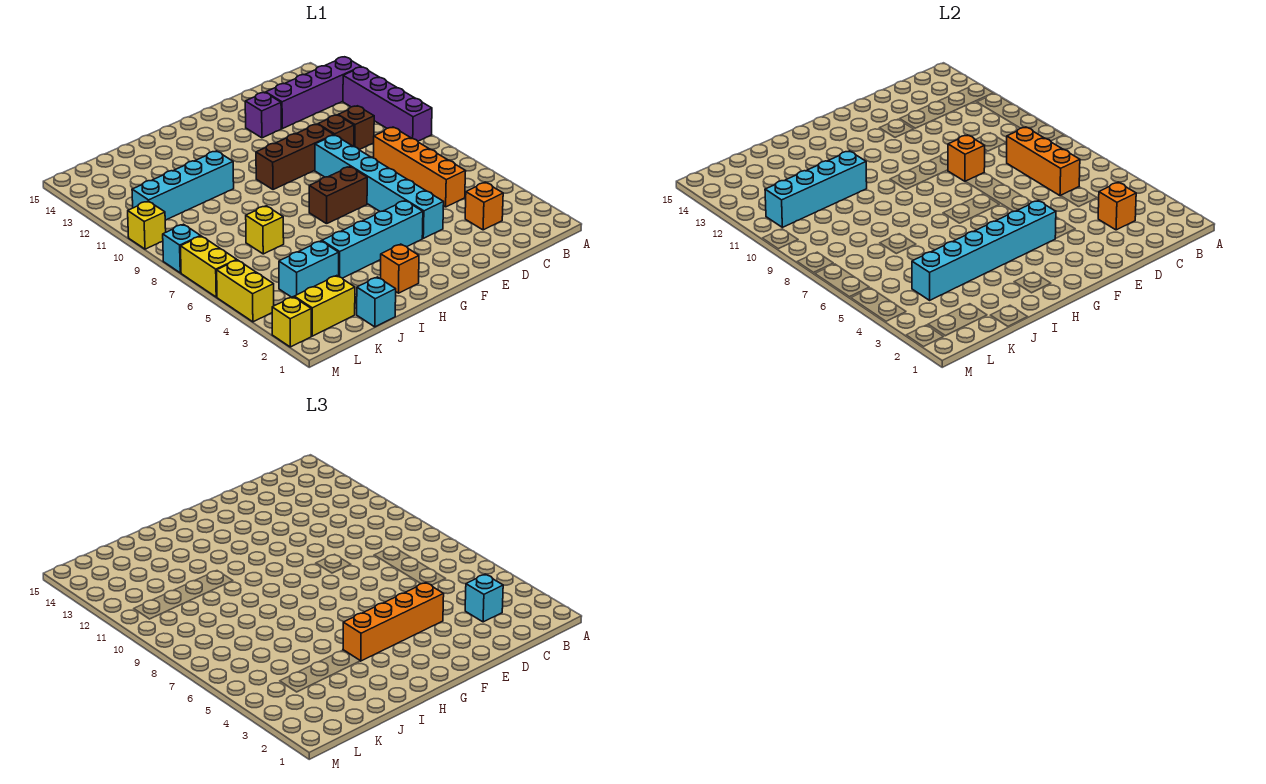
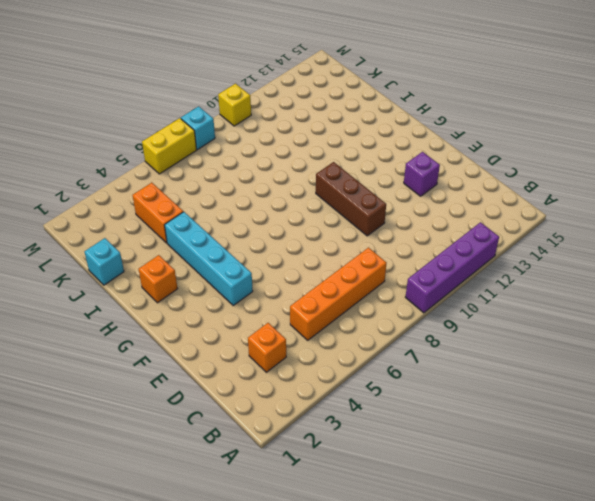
orange brick J4:K4 level 1 -> cyan brick J4:K4 level 1
none -> purple brick A13:D13 level 1
none -> brown brick C10 level 1
none -> brown brick D10 level 1

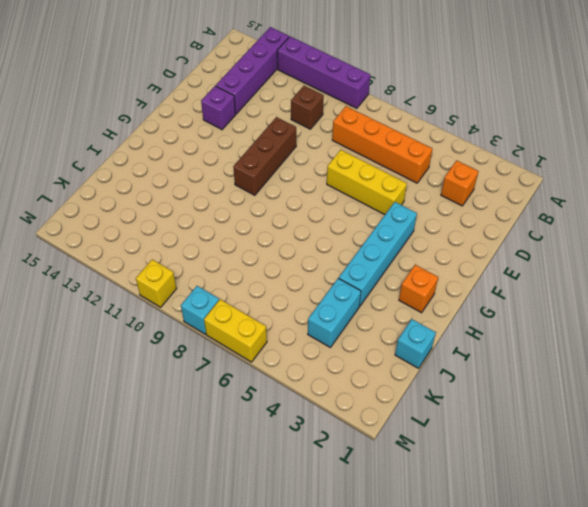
yellow brick E5:E7 level 1 -> cyan brick E4:E9 level 1
none -> brown brick D10 level 1
none -> brown brick F7:G7 level 1
none -> cyan brick I11:L11 level 1

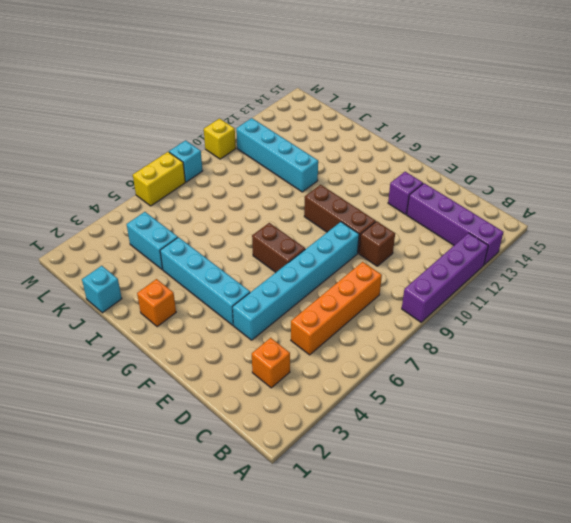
none -> brown brick C10 level 1
none -> yellow brick J7 level 1
none -> yellow brick K2:L2 level 1

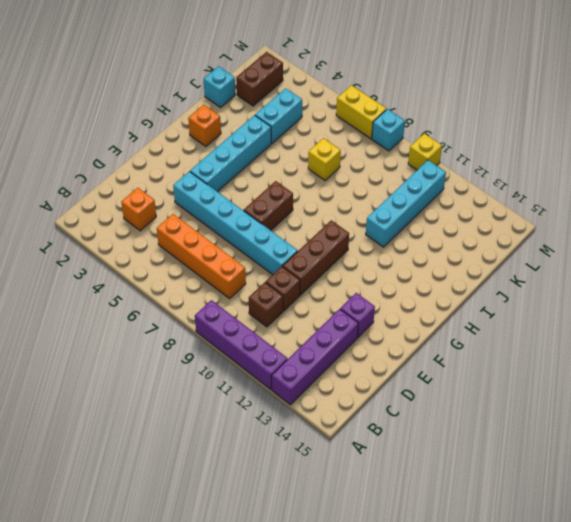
brown brick K2:L2 level 1 -> yellow brick K2:L2 level 1
none -> yellow brick M2 level 1
none -> yellow brick M4:M5 level 1
none -> orange brick C3 level 2

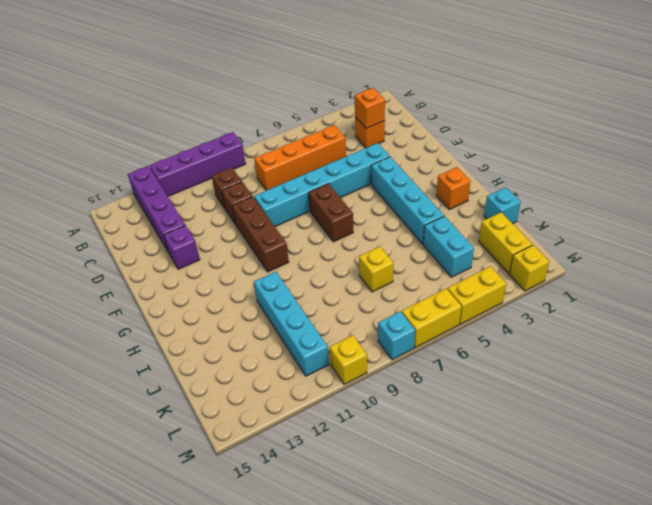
none -> orange brick C6:C8 level 2
none -> orange brick E9 level 2
none -> cyan brick F4:K4 level 2

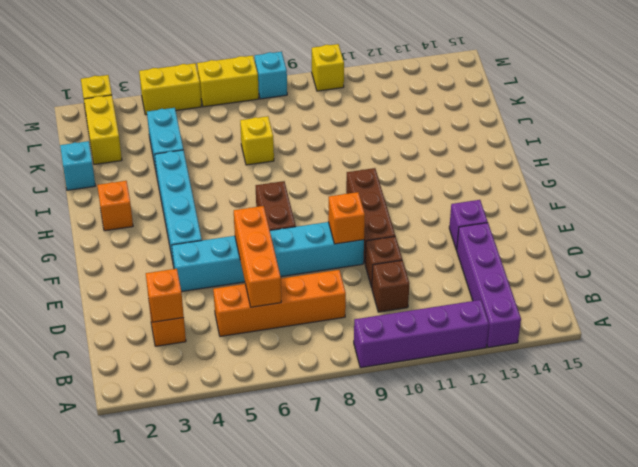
orange brick C6:E6 level 2 -> orange brick C6:C8 level 2
none -> cyan brick I11:L11 level 1
none -> cyan brick F4:K4 level 2
none -> cyan brick I11:L11 level 2

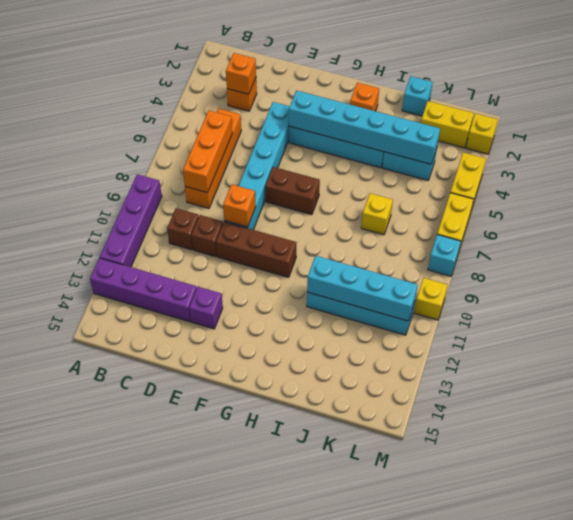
none -> cyan brick C3 level 3
none -> orange brick E4:H4 level 3

